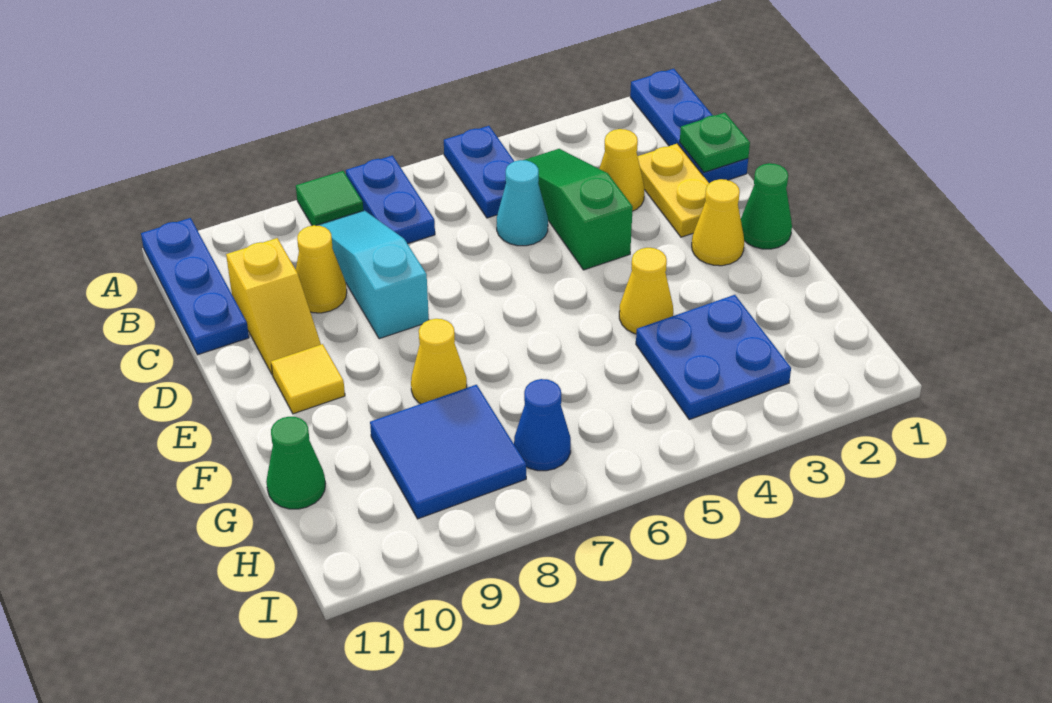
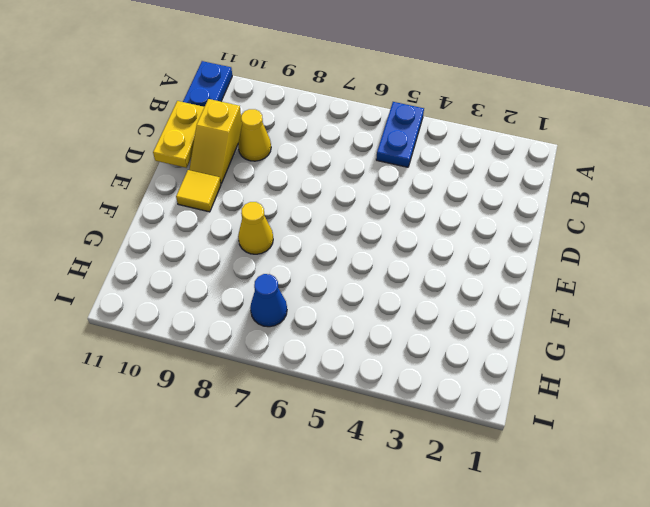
yellow plate C11:D11 level 2 -> yellow plate C2:D2 level 1
none -> blue plate A1:C1 level 1
none -> blue plate A7:B7 level 1
none -> green tile A8 level 1

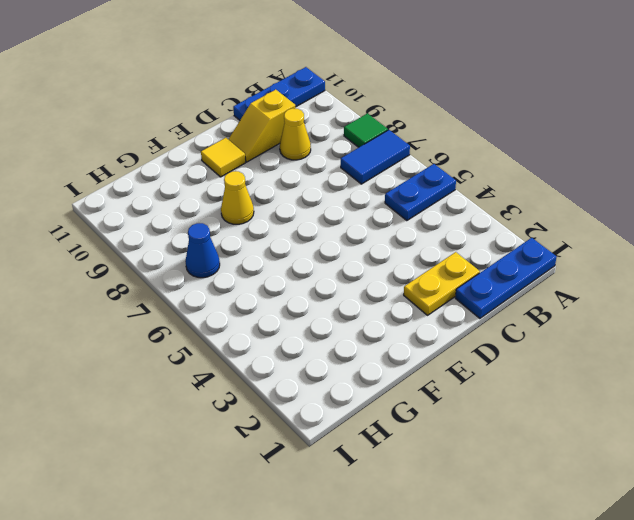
blue tile A7:B7 level 1 -> blue plate A7:B7 level 1
none -> green slope B4:D4 level 1 top D
none -> cyan slope B8:D8 level 1 top D
none -> yellow cone C3 level 1

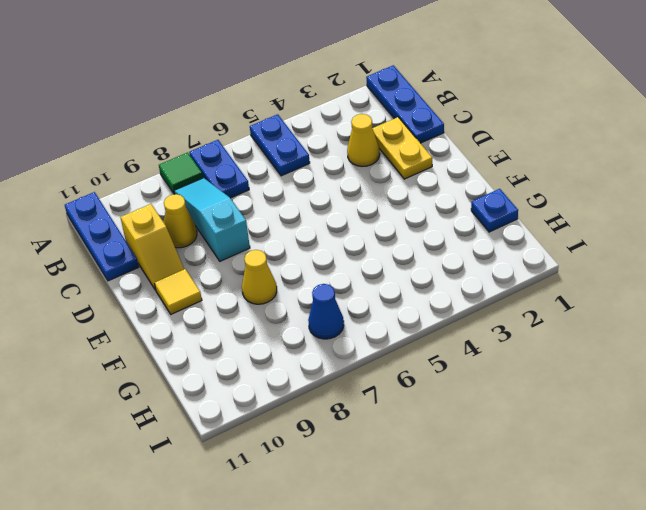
blue plate G1 level 1 -> none
none -> green slope B4:D4 level 1 top D
none -> cyan cone C5 level 1
none -> green cone E1 level 1

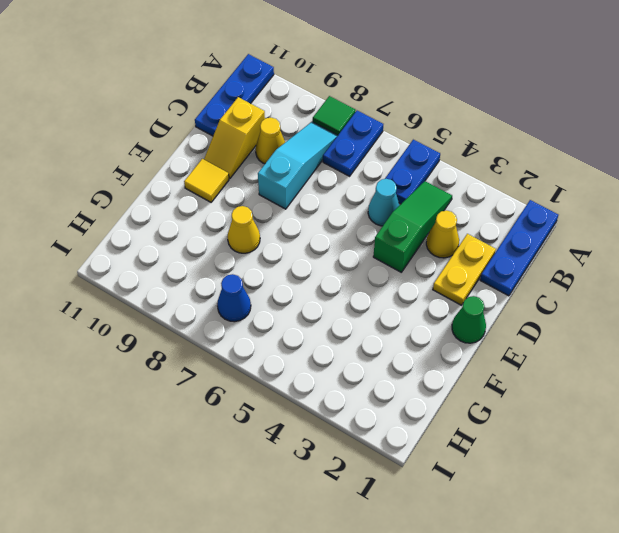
none -> yellow cone E2 level 1
none -> yellow cone F4 level 1
none -> blue plate G3:H4 level 1

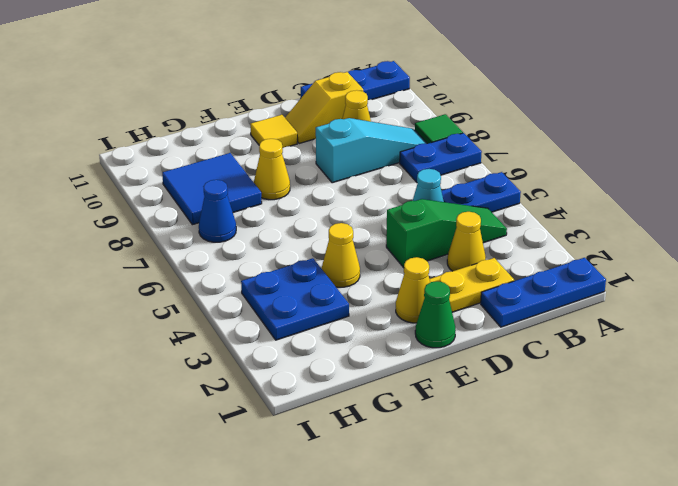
none -> green cone G11 level 1
none -> green plate C1 level 2

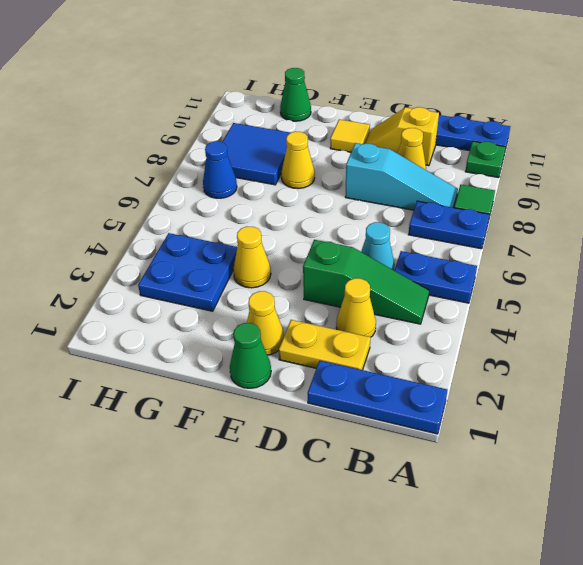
green plate A10 level 1 -> green plate C1 level 2

